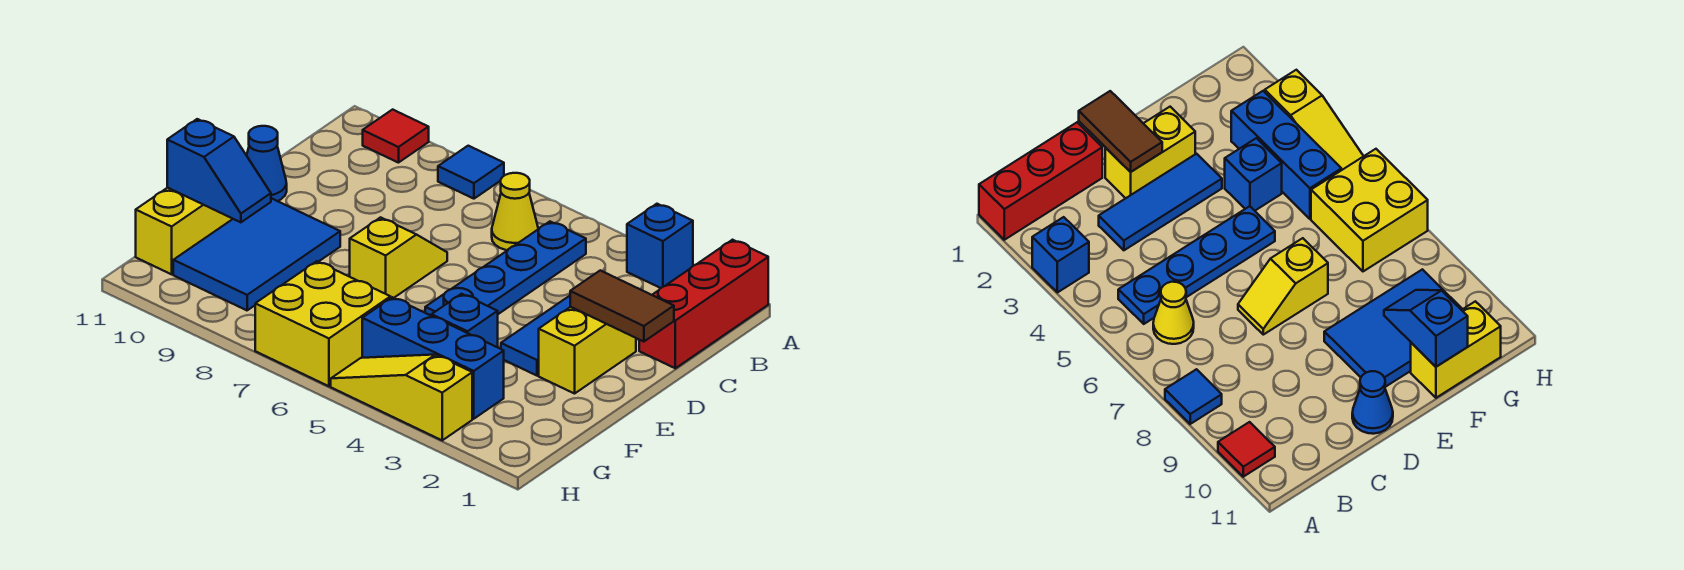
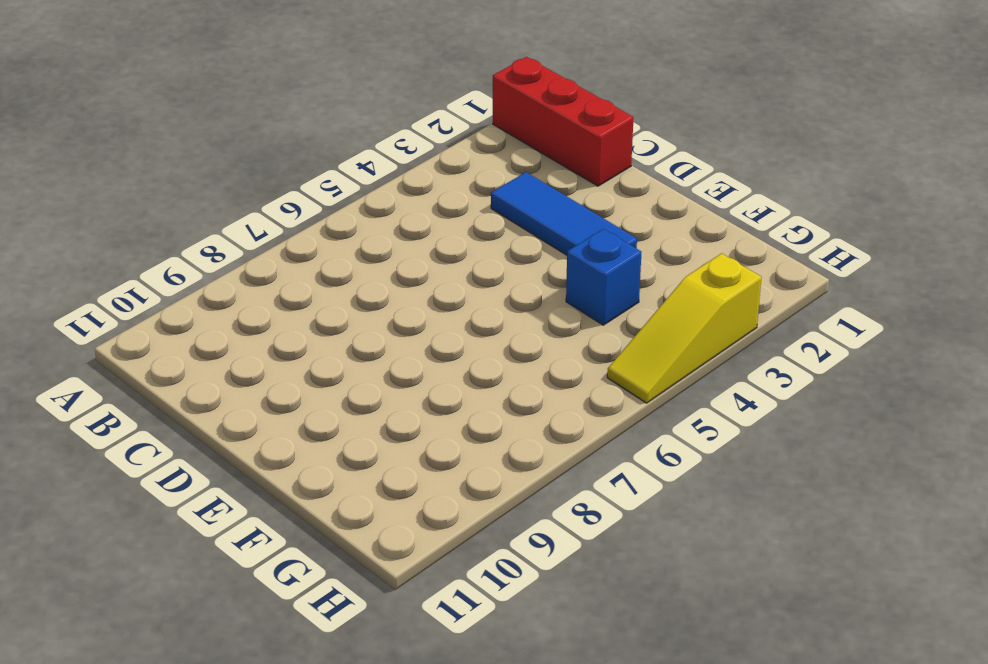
none -> blue brick A3 level 1
none -> blue tile A8 level 1
none -> red tile A10 level 1

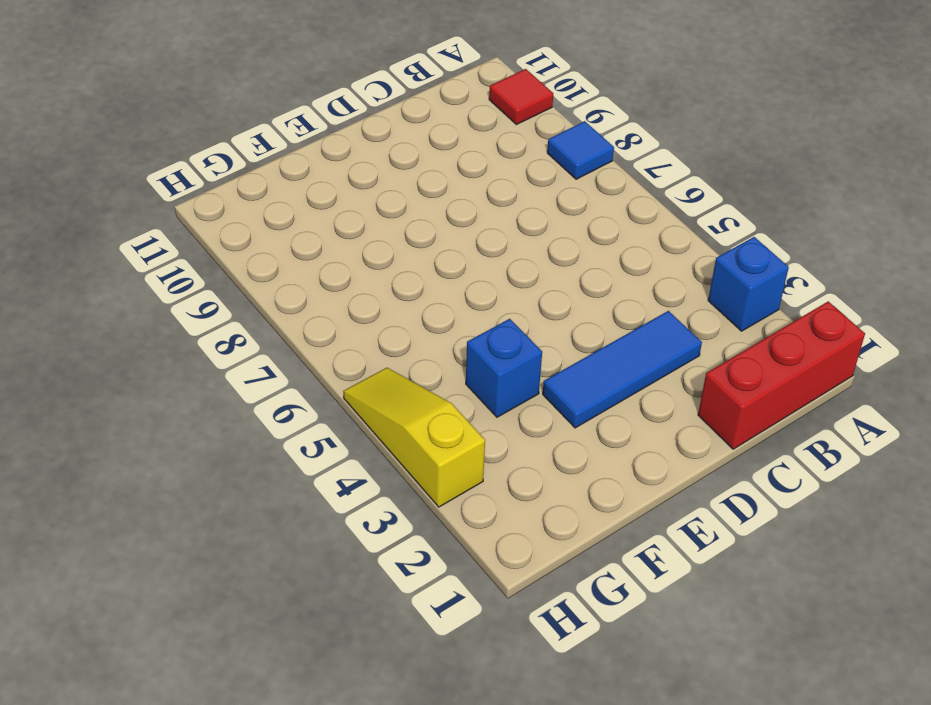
none -> blue plate B5:E5 level 1
none -> yellow cone B6 level 1
none -> yellow brick D2:E2 level 1

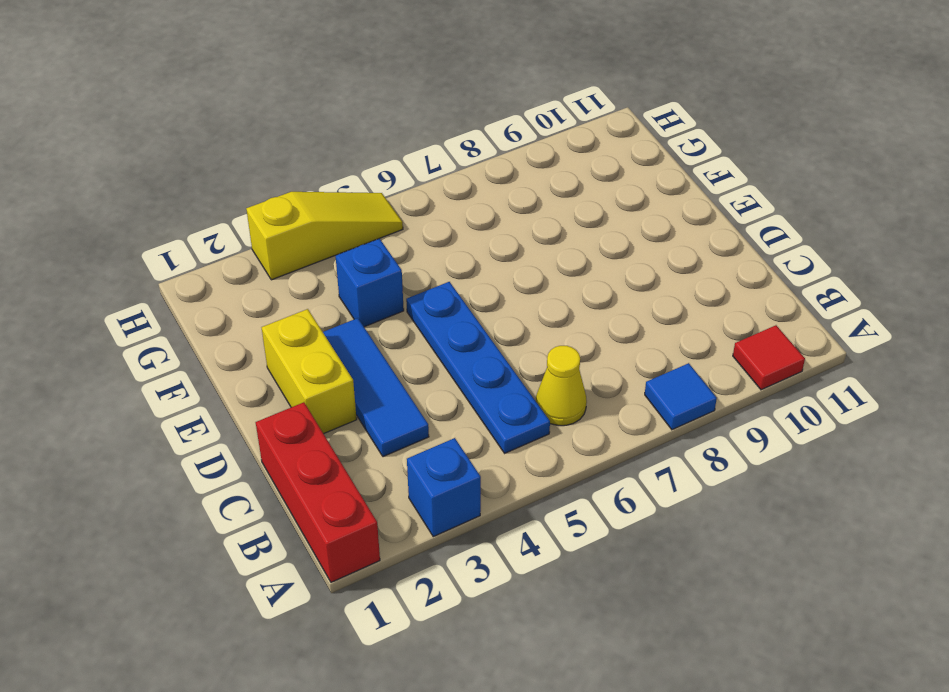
none -> yellow slope D7:E7 level 1 top E
none -> blue cone D11 level 1
none -> blue tile E9:G10 level 1

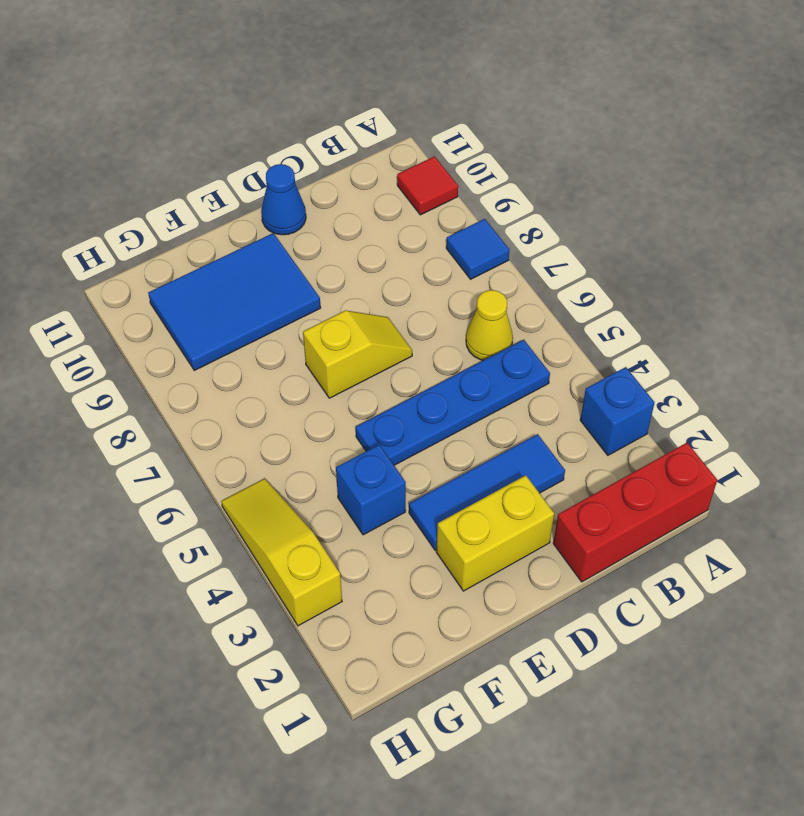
none -> yellow brick F11:G11 level 1
none -> blue brick G3:G5 level 1
none -> yellow brick G6:H7 level 1

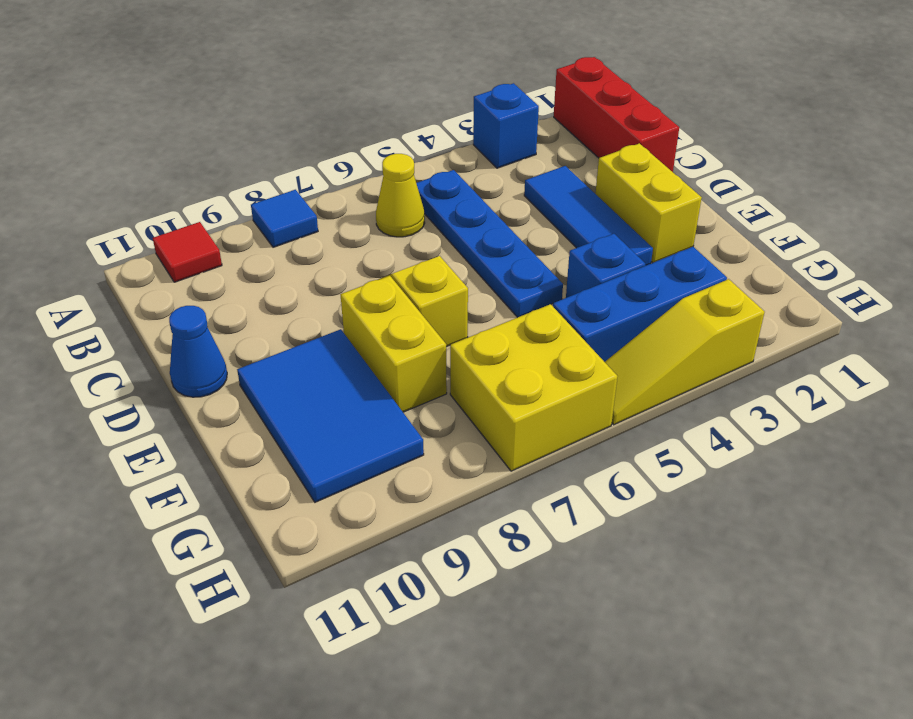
yellow brick E8:F8 level 1 -> yellow brick F11:G11 level 1
none -> brown tile D1:D2 level 2
none -> blue slope F10:F11 level 2 top 11

